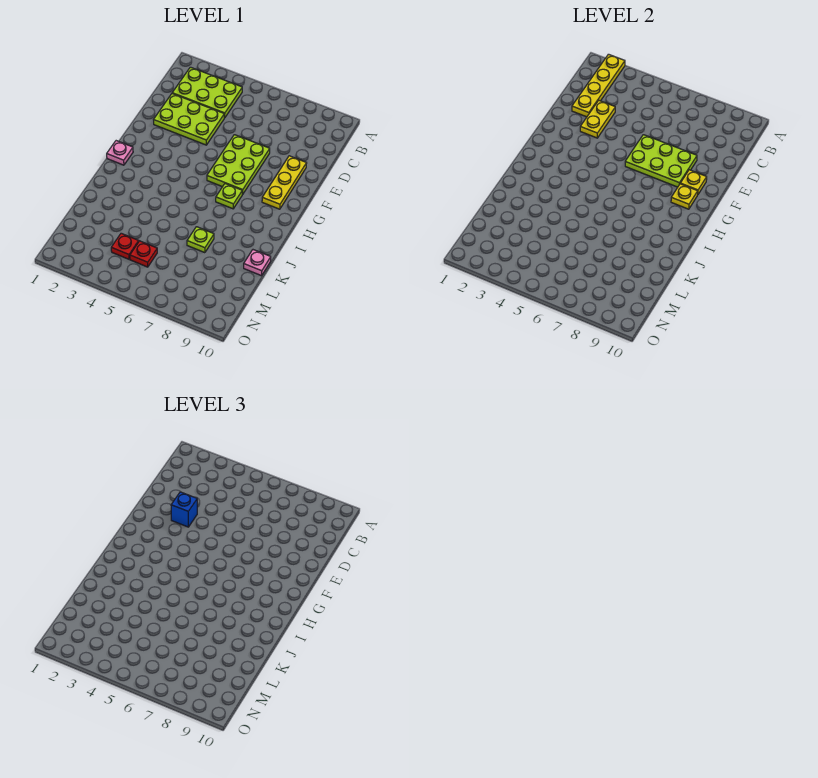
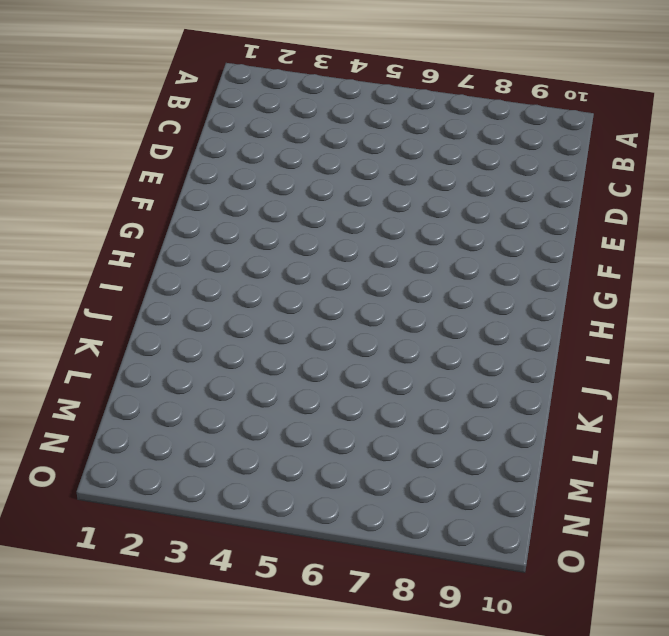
none -> lime plate B2:C4 level 1
none -> lime plate D2:E4 level 1
none -> lime plate E6:G7 level 1

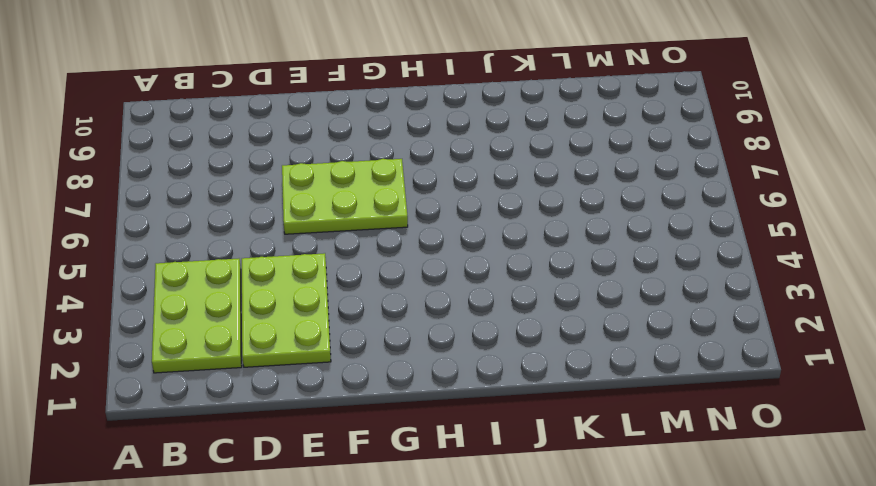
none -> yellow plate E9:G9 level 1
none -> pink plate H1 level 1
none -> lime plate H7 level 1

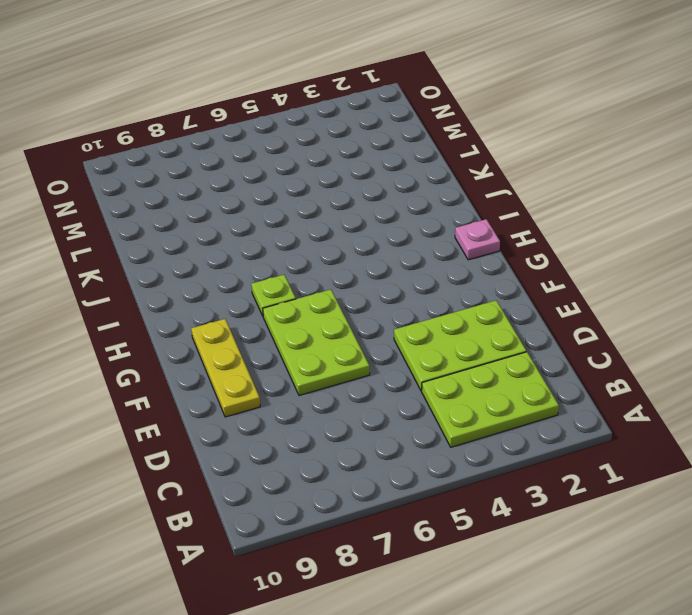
none -> lime plate K7 level 1
none -> pink plate K10 level 1
none -> red plate M4 level 1

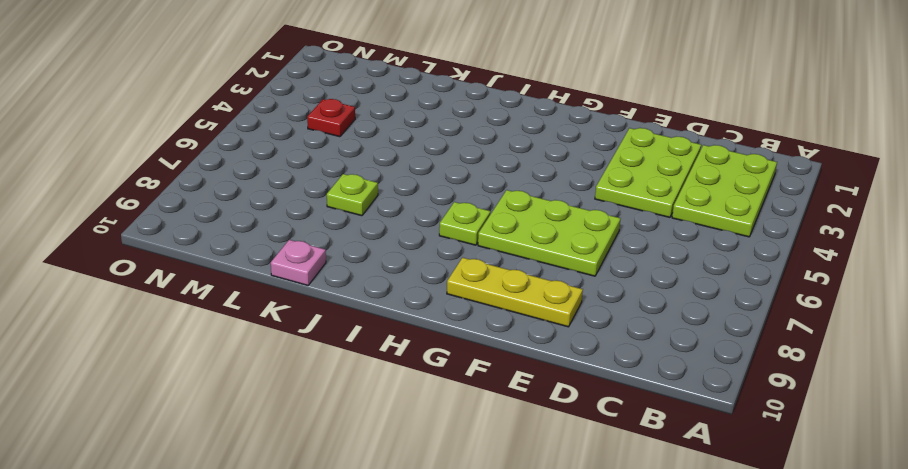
none -> pink plate H1 level 1
none -> red plate M5 level 1
none -> yellow plate A2:D2 level 2

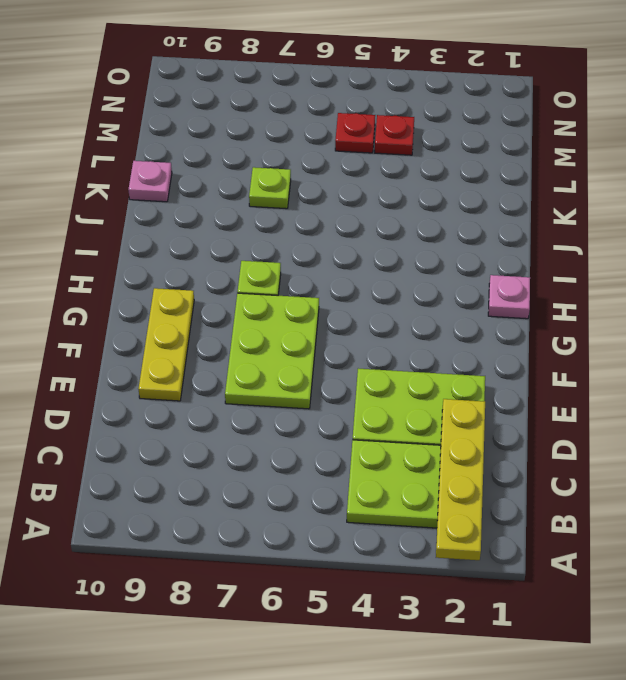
none -> yellow plate D3:E3 level 2
none -> lime plate E6:F8 level 2
none -> yellow plate F9 level 2

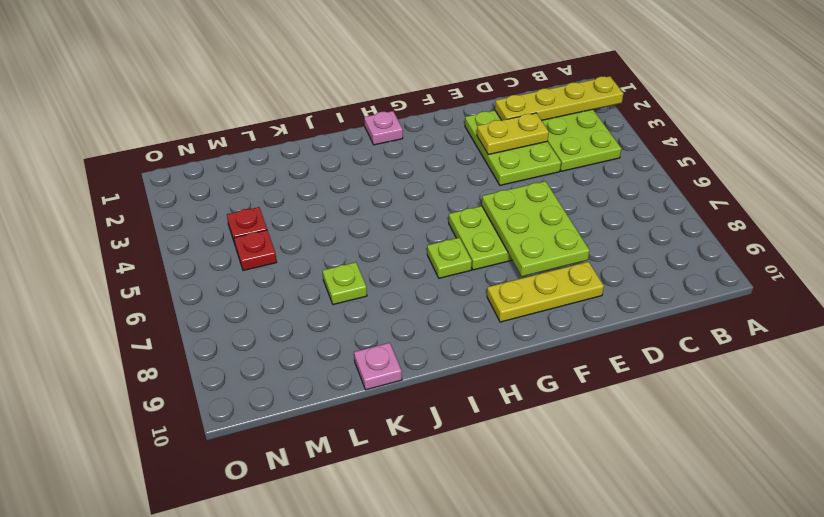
none -> yellow plate F9 level 2
none -> yellow plate G9 level 2
none -> blue brick E3 level 3

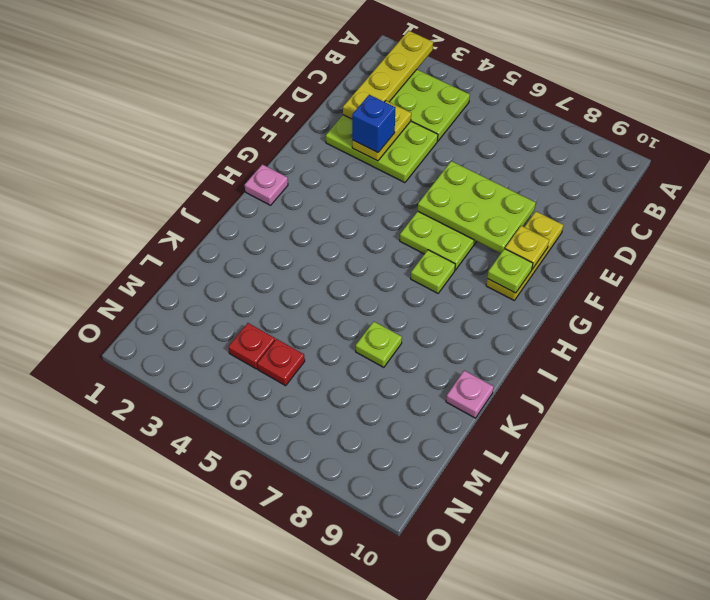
lime plate G9 level 2 -> yellow plate G9 level 2

